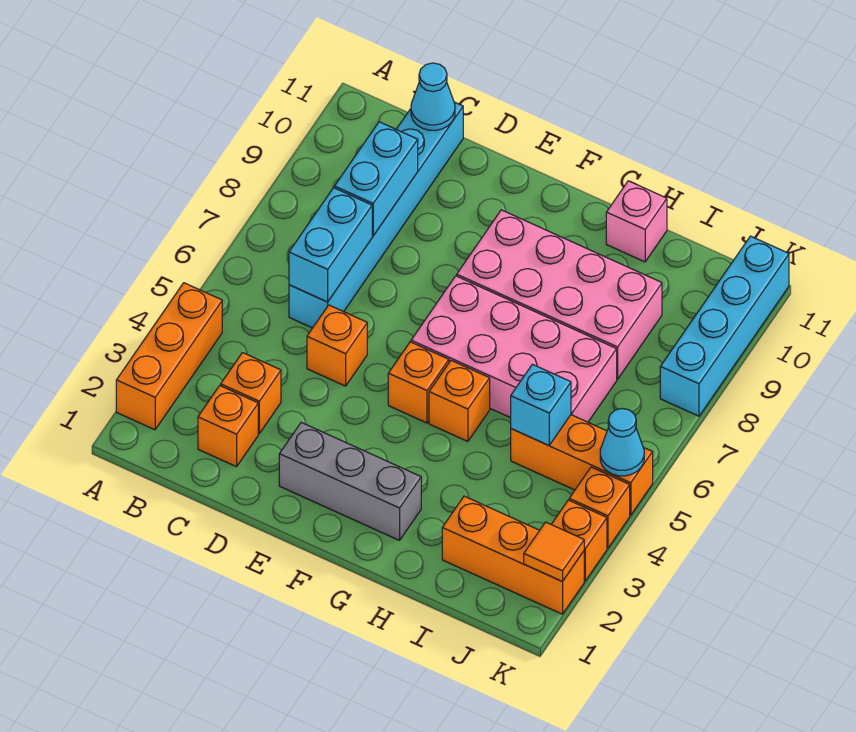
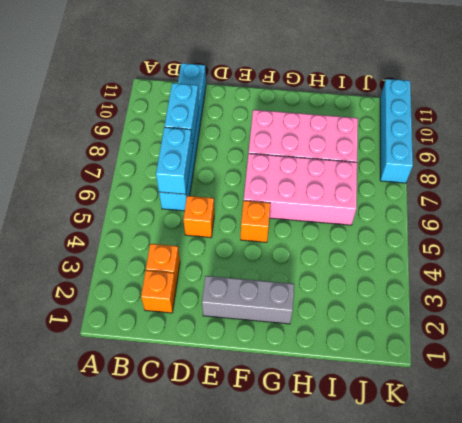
none -> orange brick A2:A4 level 1
none -> orange brick G5 level 1
none -> pink brick H11 level 1

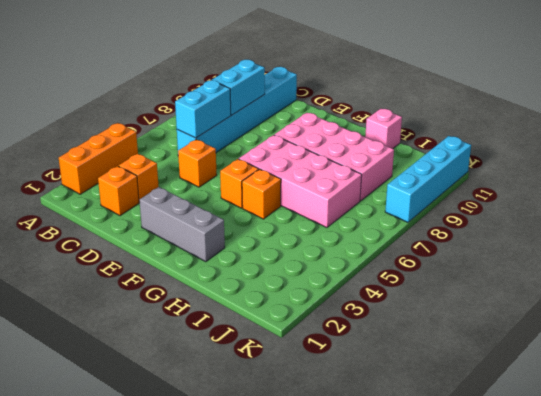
none -> orange brick I2:K2 level 1
none -> orange brick I5:K5 level 1
none -> orange brick K3 level 1

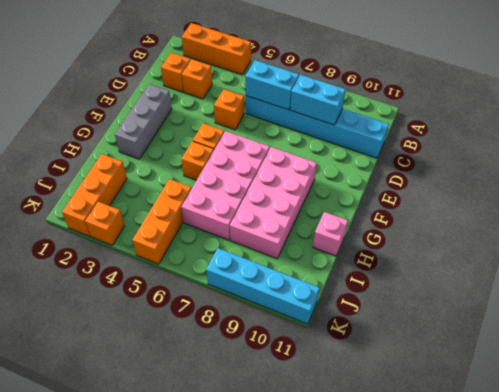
none -> orange brick K4 level 1
none -> cyan cone C11 level 2
none -> cyan brick I5 level 2

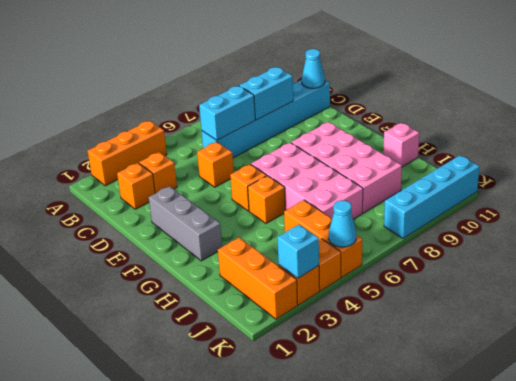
cyan brick K3 level 2 -> cyan brick I5 level 2
none -> orange tile K2 level 2

